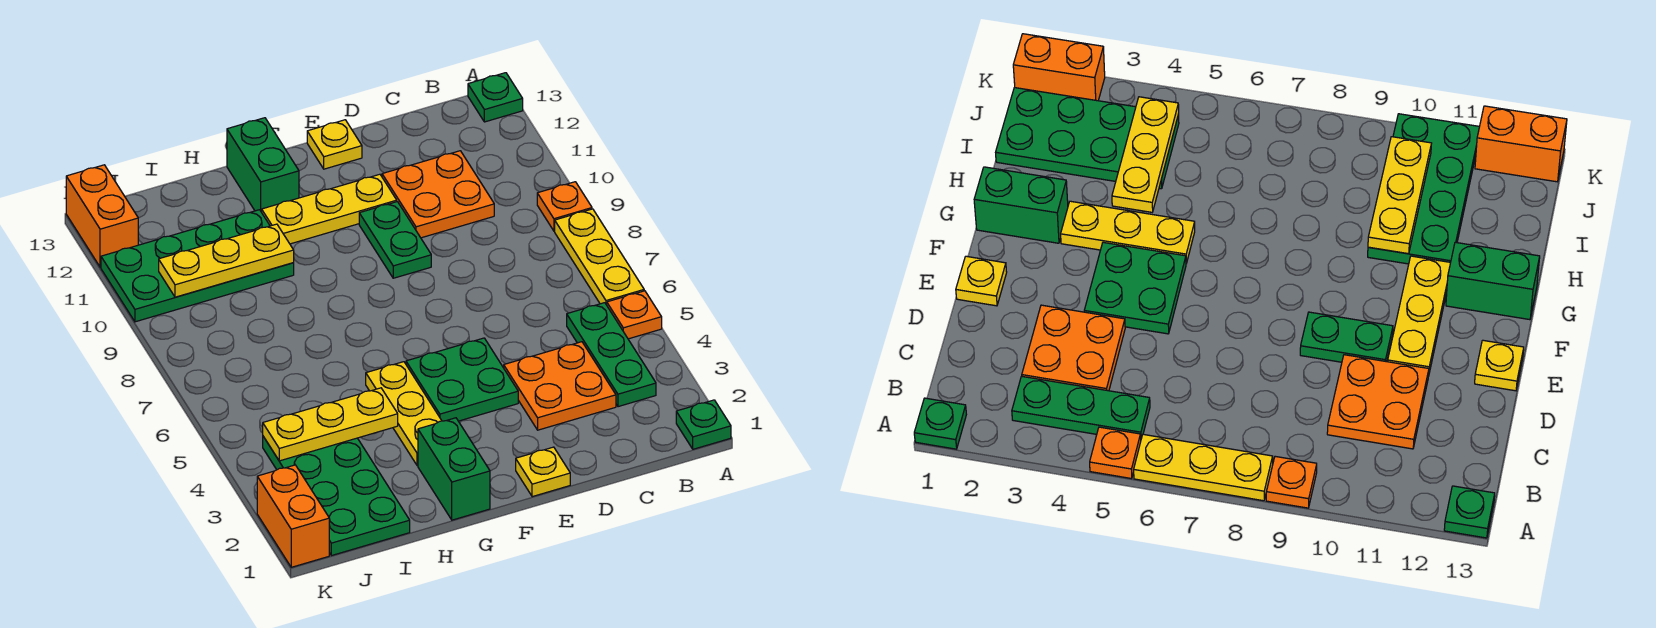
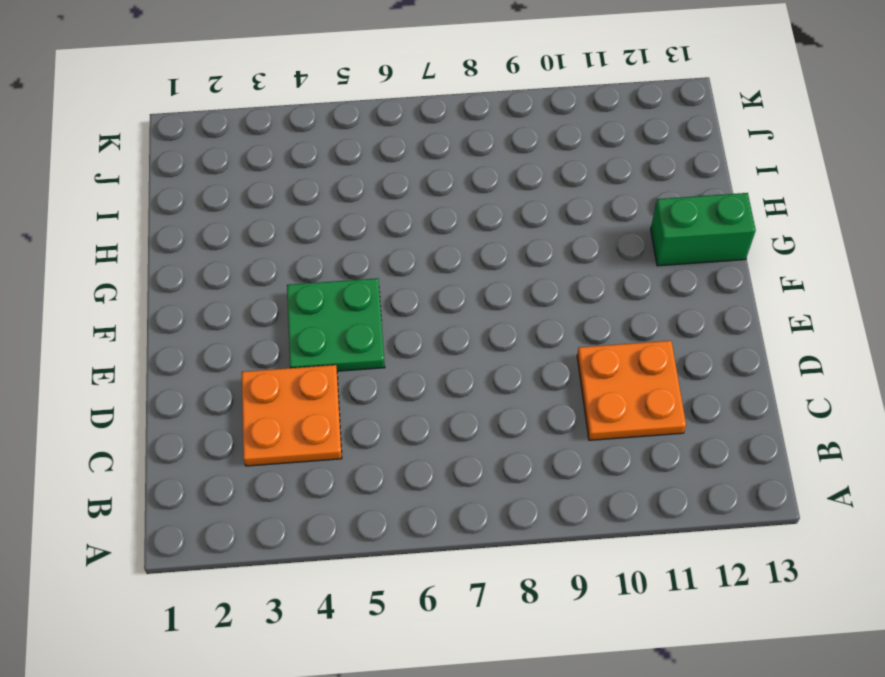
none -> green plate A1 level 1
none -> orange plate A5 level 1
none -> yellow plate A6:A8 level 1

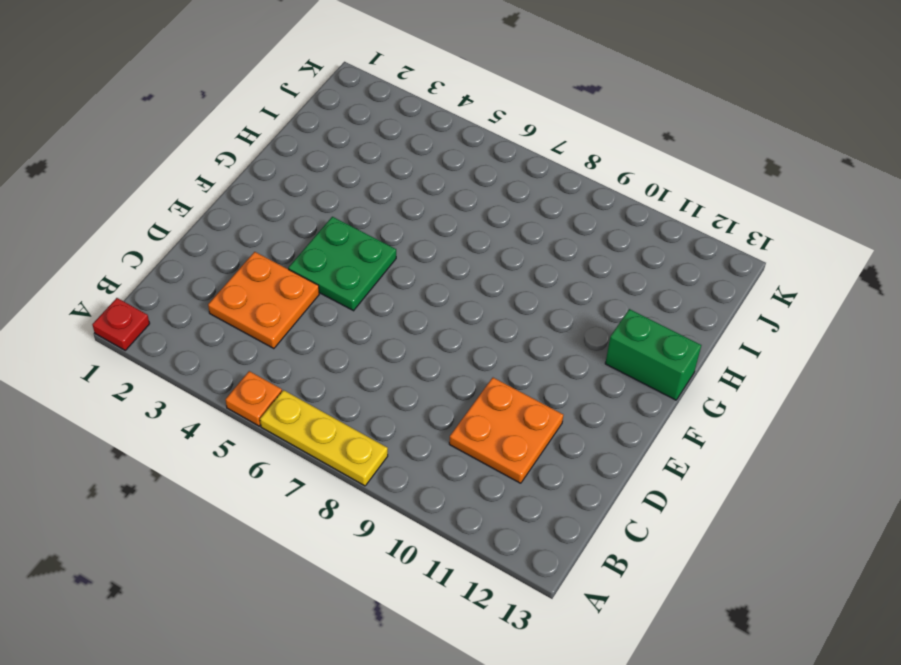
red plate A1 level 1 -> green plate A1 level 1
none -> orange plate A9 level 1
none -> green plate A13 level 1
none -> green plate B3:B5 level 1

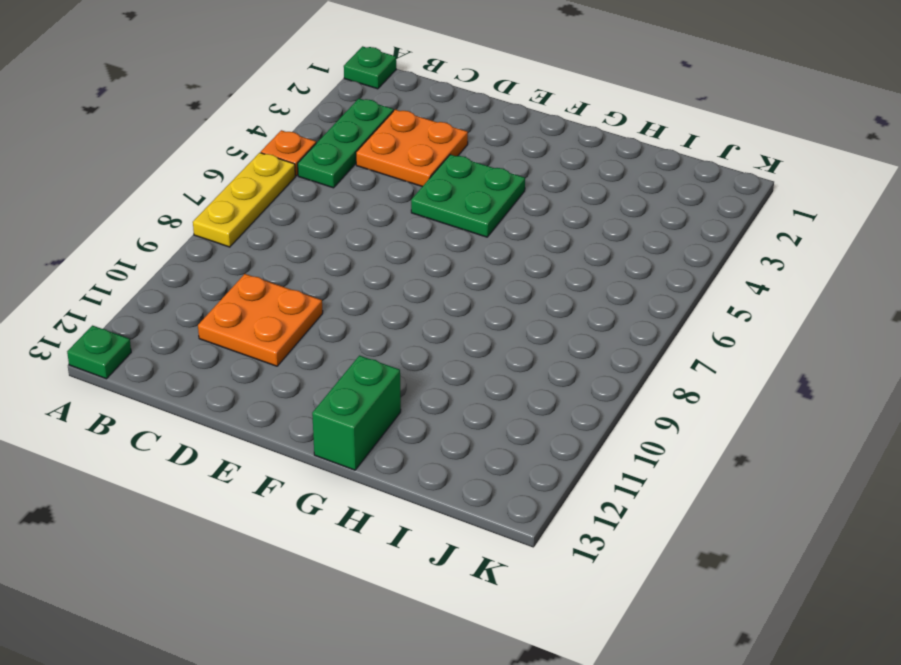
none -> orange plate A9 level 1
none -> yellow plate E1 level 1
none -> green plate E9:E10 level 1

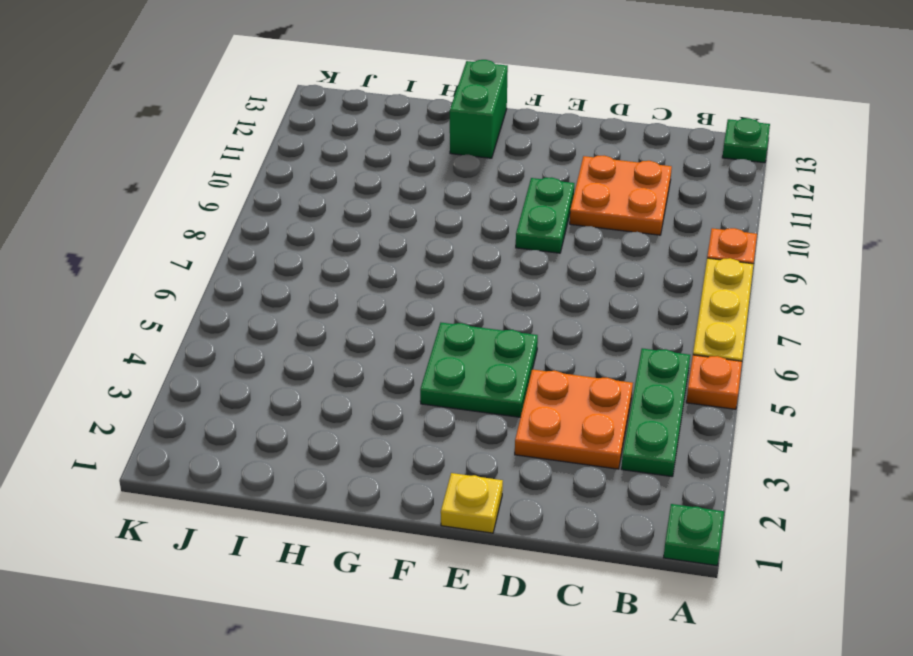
none -> yellow plate E11:G11 level 1
none -> yellow plate E13 level 1
none -> green brick G1:G2 level 1

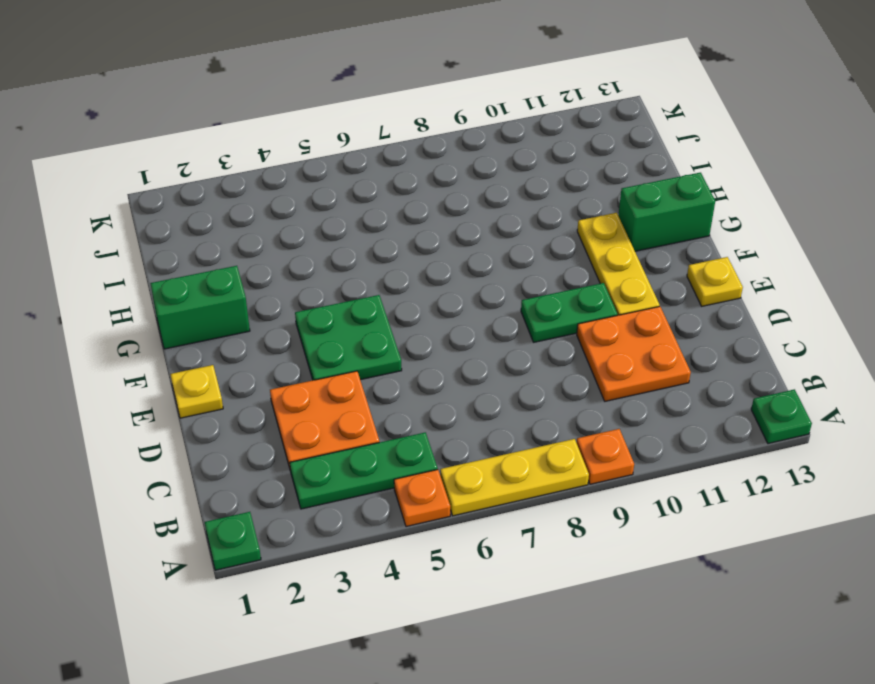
none -> yellow plate G3:G5 level 1
none -> green plate H10:K11 level 1
none -> green plate I1:J4 level 1

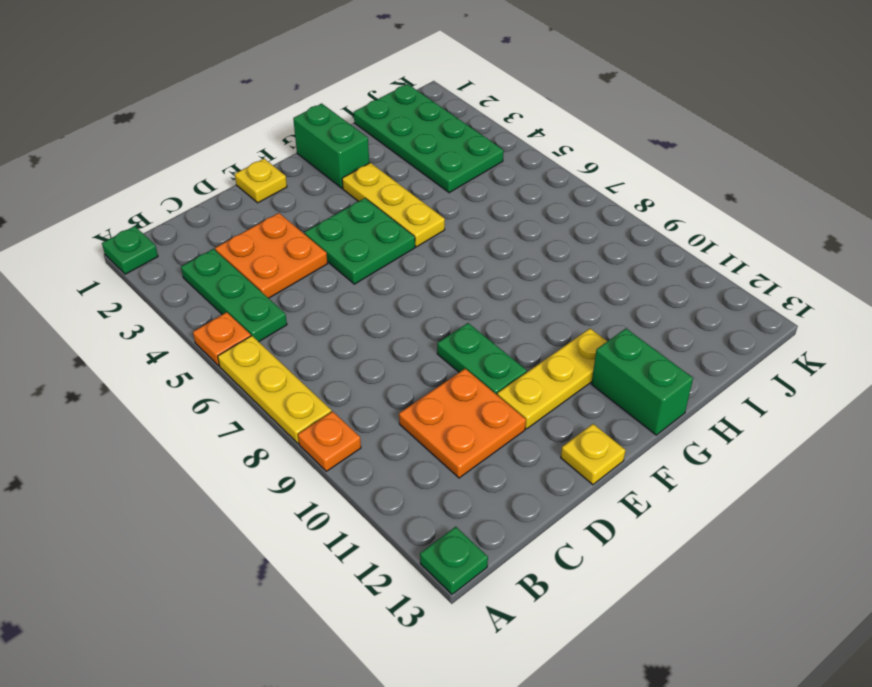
none -> green plate H10:K11 level 1
none -> orange brick K1:K2 level 1
none -> orange brick K12:K13 level 1

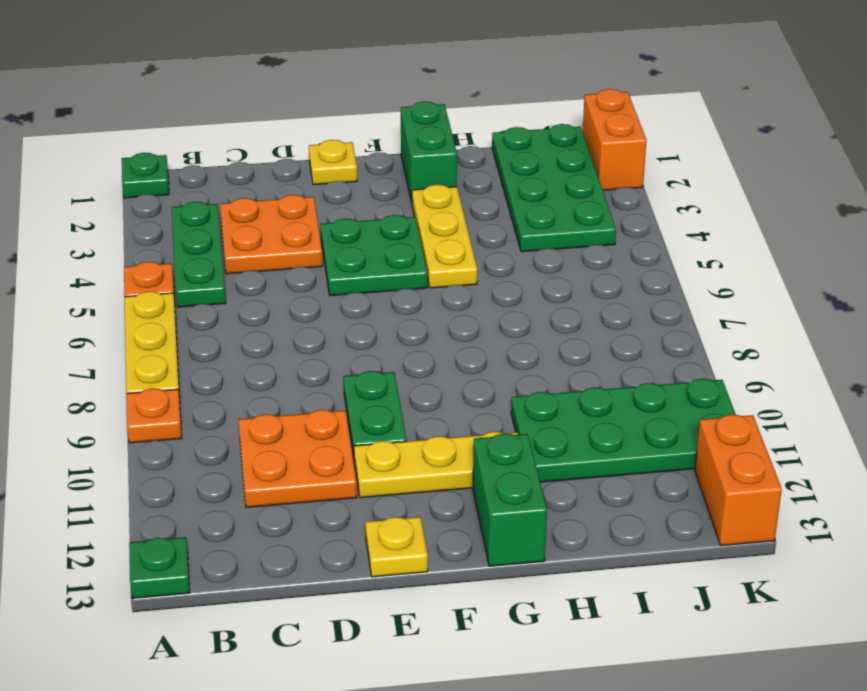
none -> yellow plate H4:J4 level 2
none -> yellow plate H10:J10 level 2

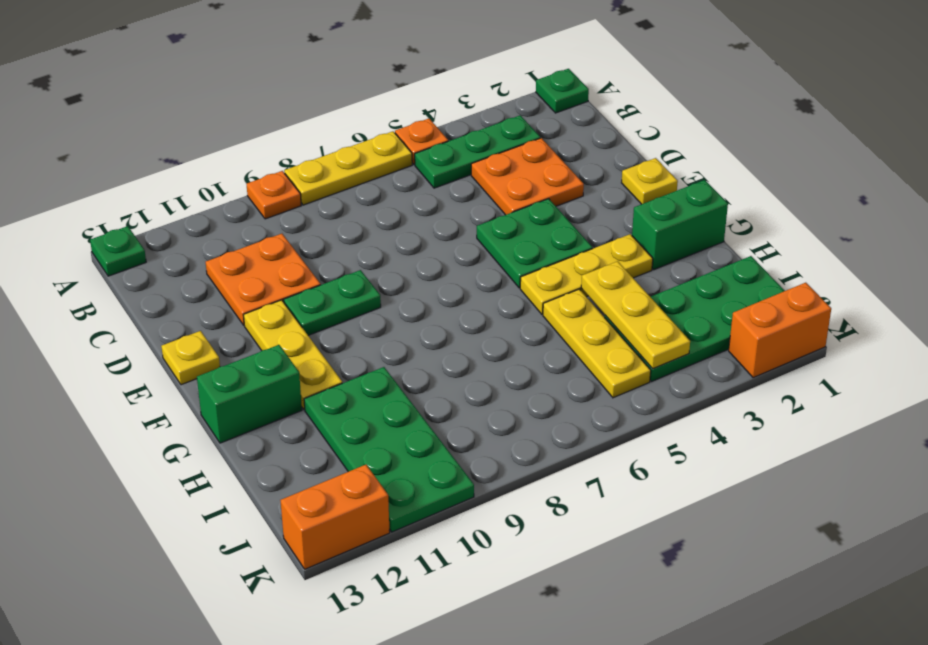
yellow plate H5:J5 level 1 -> yellow plate H10:J10 level 2

